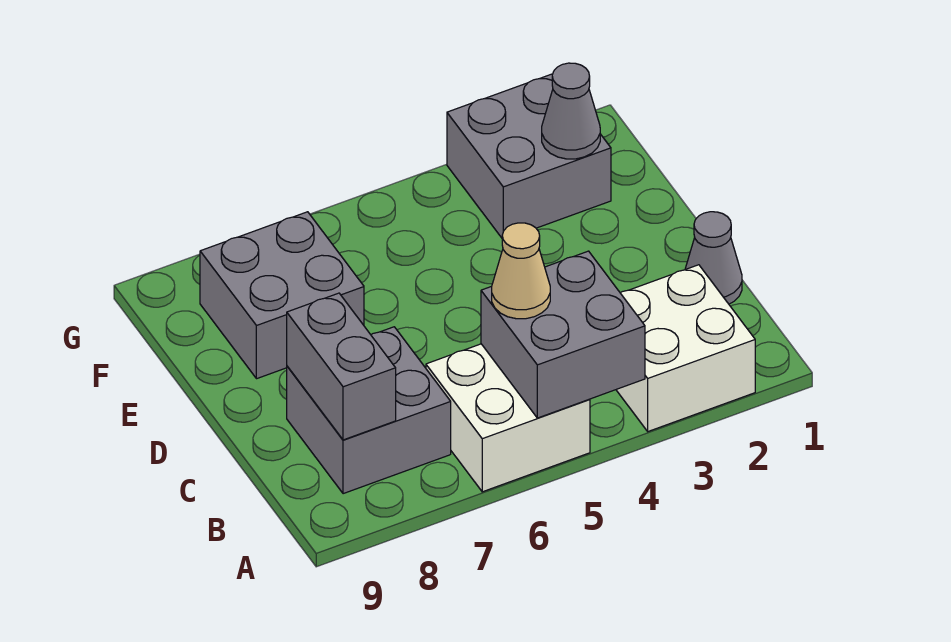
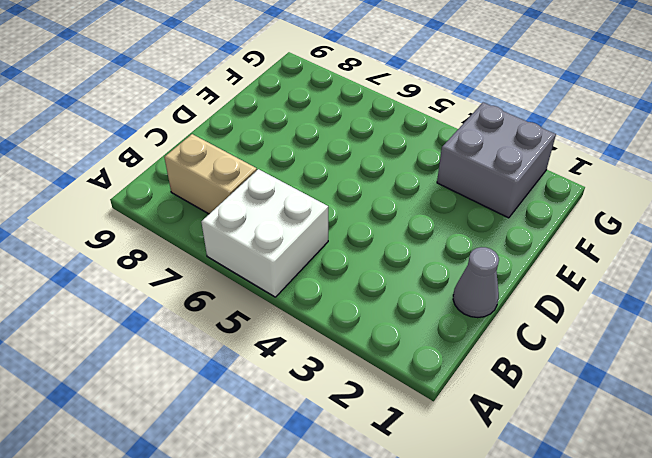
tan brick B7:B8 level 1 -> grey brick B7:C8 level 1
none -> white brick A2:B3 level 1
none -> grey brick E7:F8 level 1

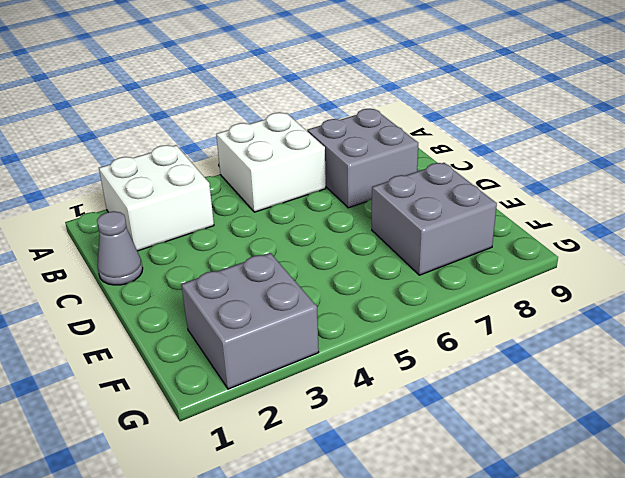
none -> grey brick A4:B5 level 2
none -> grey brick B8:C8 level 2

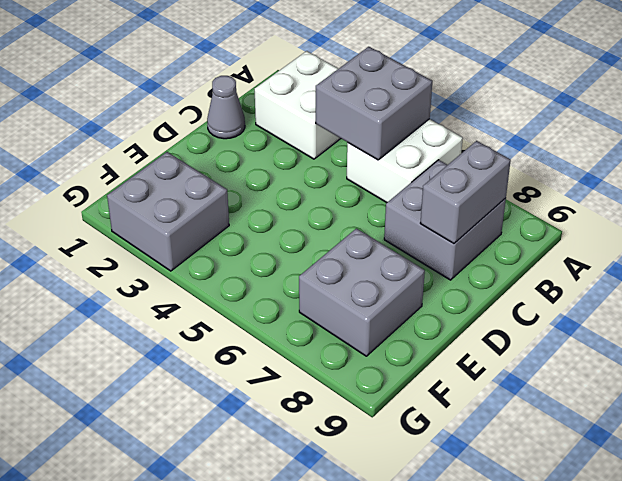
none -> grey cone F2 level 2
none -> tan cone B5 level 3

